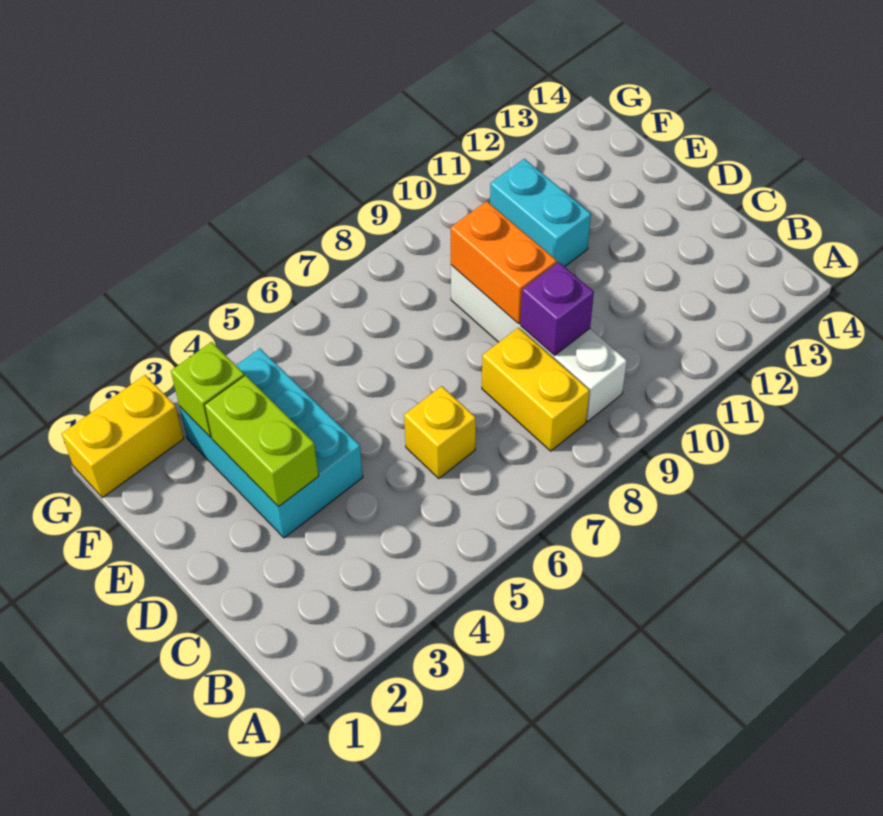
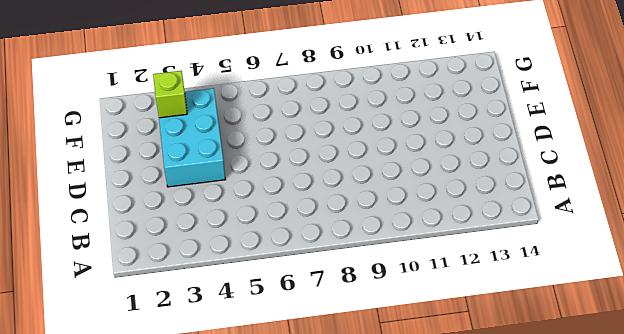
none -> yellow brick B8:C8 level 1
none -> white brick B9:E9 level 1

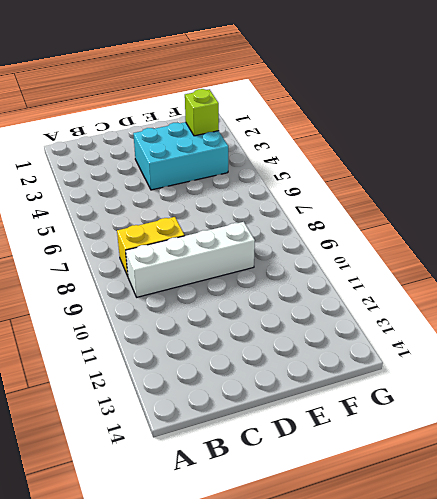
none -> yellow brick C6 level 1
none -> cyan brick E11:F11 level 1

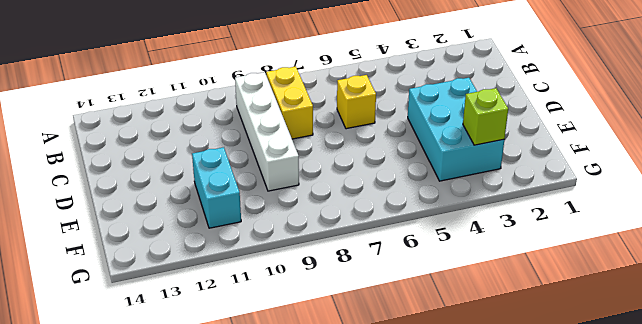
none -> yellow brick G1:G2 level 1
none -> purple brick C9 level 2

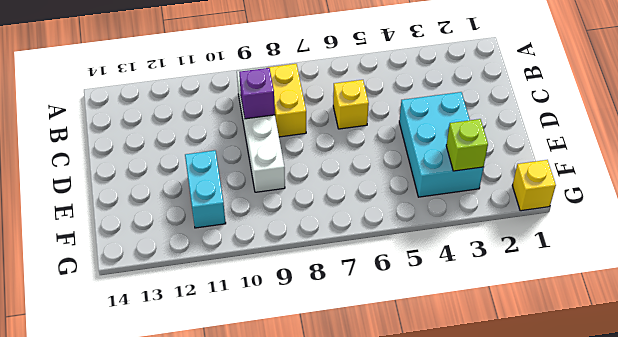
yellow brick G1 level 1 -> yellow brick G1:G2 level 1
none -> lime brick D3:E3 level 2
none -> orange brick D9:E9 level 2

